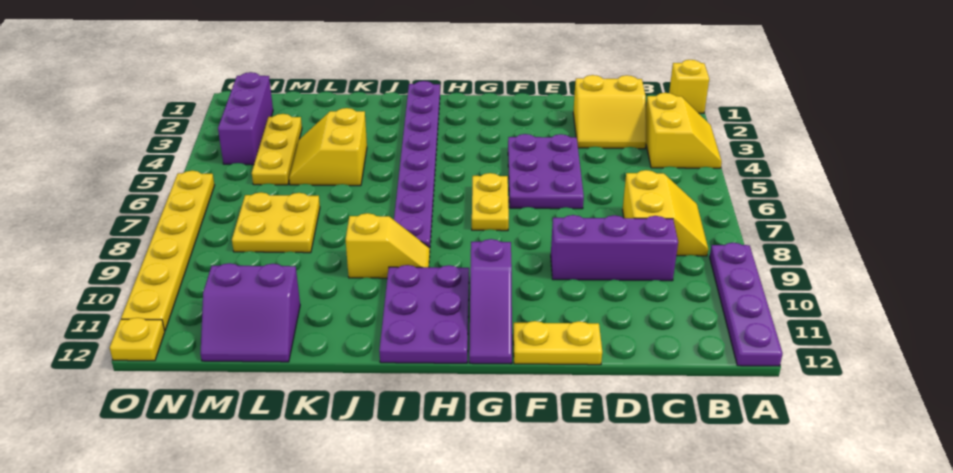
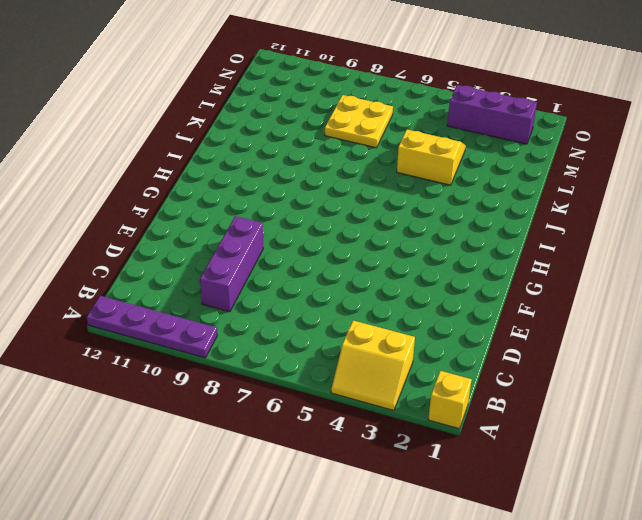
none -> yellow slope B7:C8 level 1 top C
none -> yellow slope C2:D3 level 1 top 2
none -> purple plate E4:F6 level 1

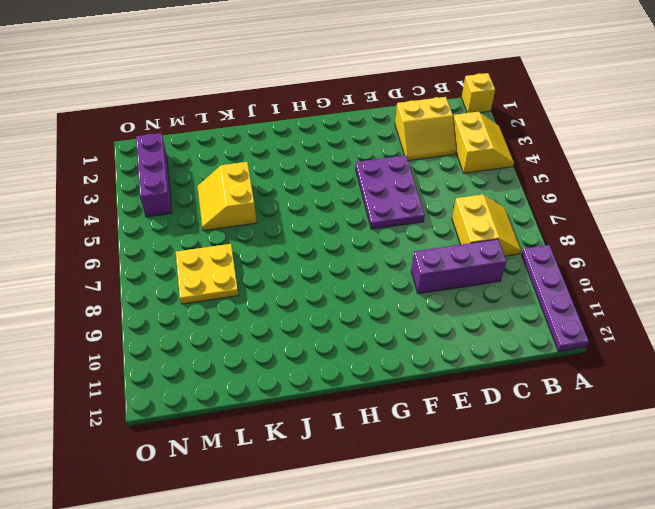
none -> yellow plate E12:F12 level 1
none -> yellow plate G6:G7 level 1
none -> purple slope G10:G12 level 1 top 10

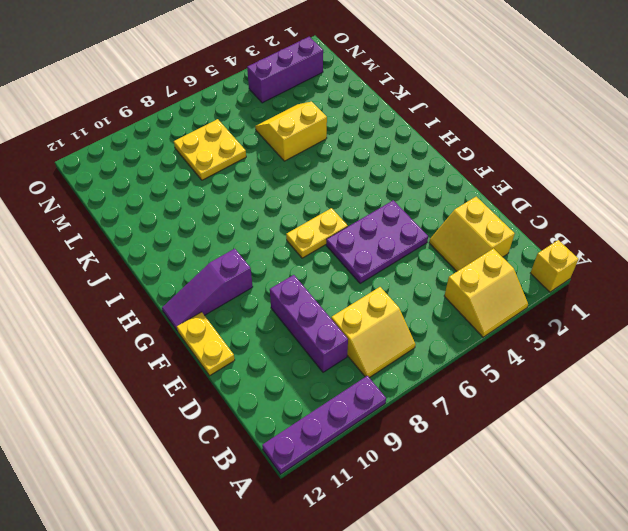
none -> purple plate H10:I12 level 1
none -> purple plate I1:I8 level 1
none -> yellow slope I9:J9 level 1 top J

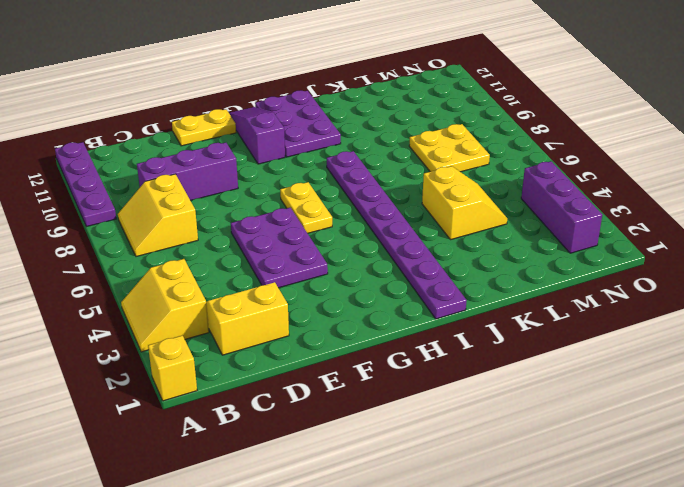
none -> yellow slope I9:J9 level 1 top J
none -> purple slope L11:M12 level 1 top 11
none -> yellow plate M3:M5 level 1

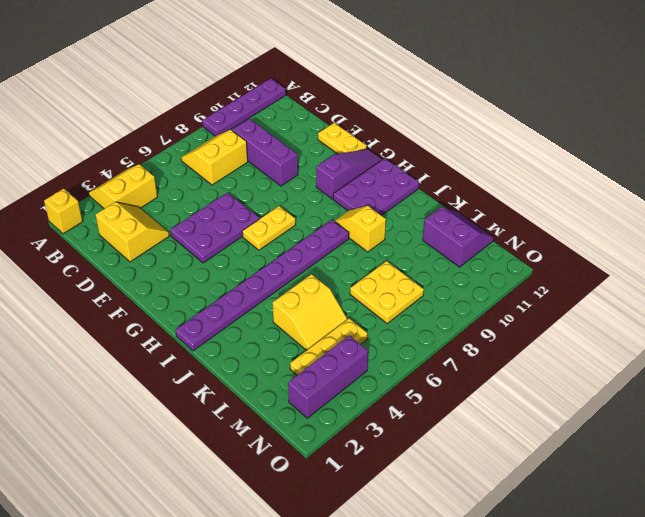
none -> yellow plate O6:O11 level 1
none -> yellow plate O12 level 1

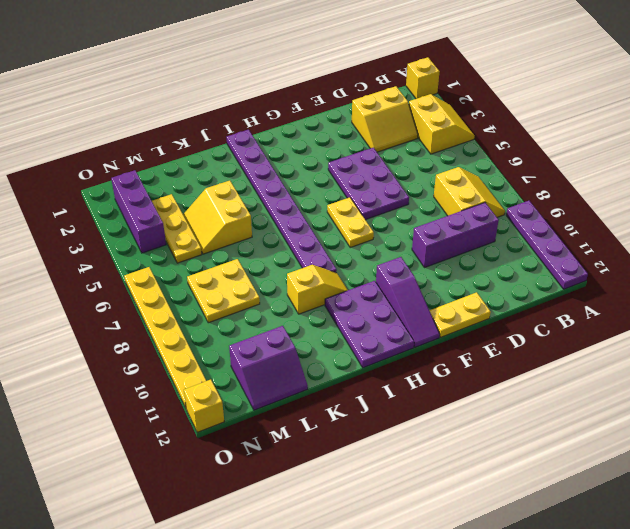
yellow brick O12 level 1 -> yellow plate O12 level 1

